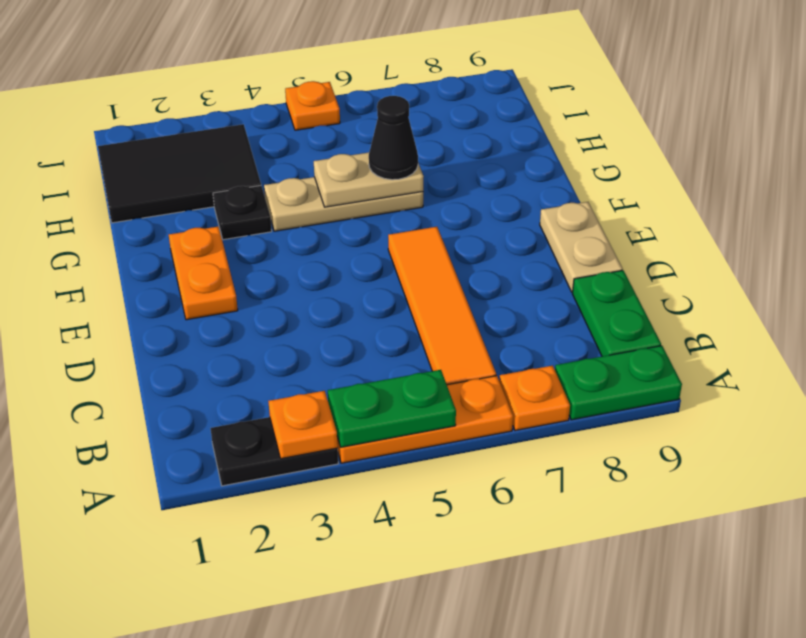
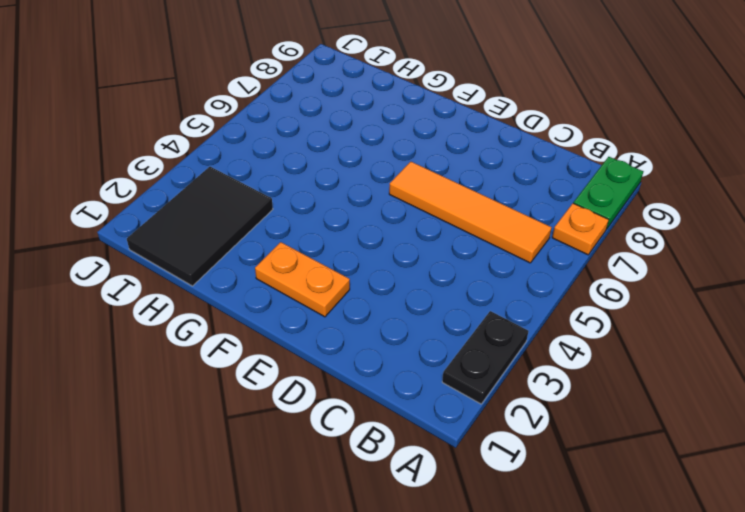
none -> orange plate A4:A6 level 1
none -> green plate B9:C9 level 1
none -> tan plate D9:E9 level 1

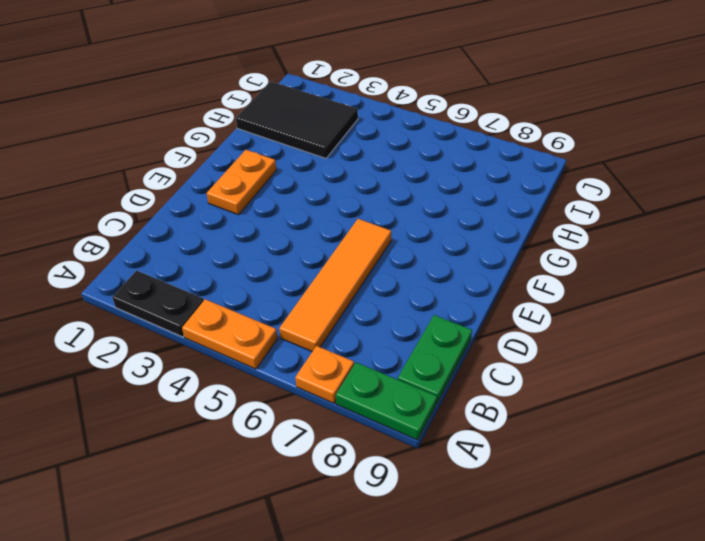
orange plate A4:A5 level 1 -> orange plate A4:A6 level 1
none -> tan plate D9:E9 level 1
none -> black plate G3 level 1
none -> tan plate G4:G6 level 1

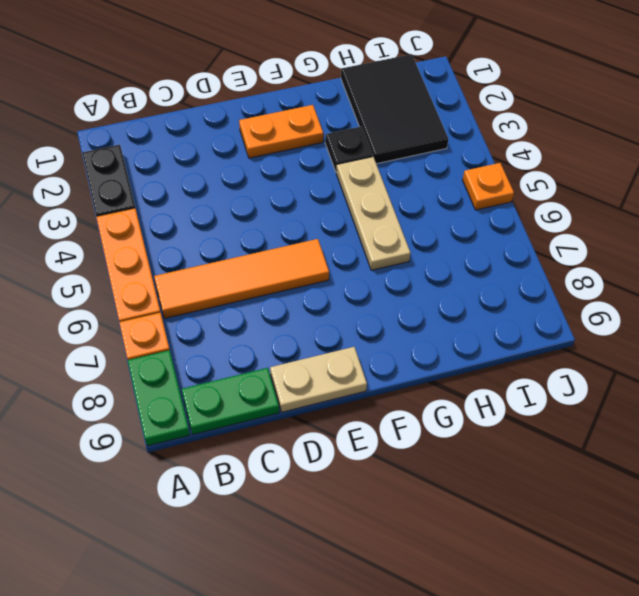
none -> orange plate A3 level 2
none -> green plate A4:A5 level 2
none -> tan plate G5:G6 level 2

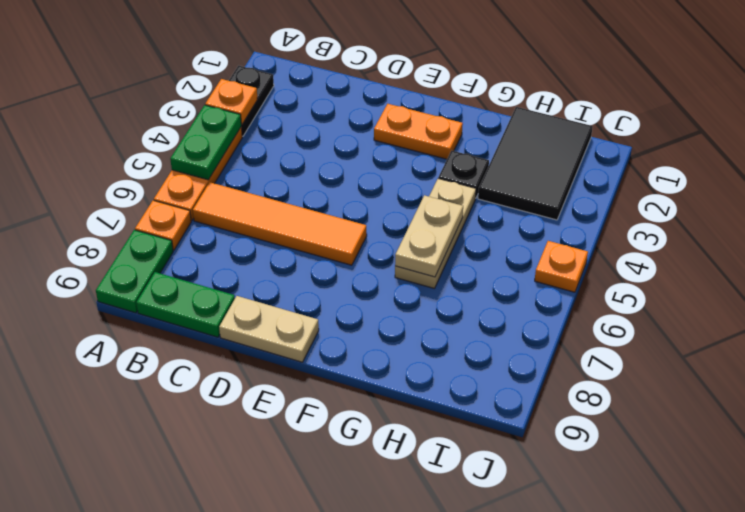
none -> black cone G6 level 3

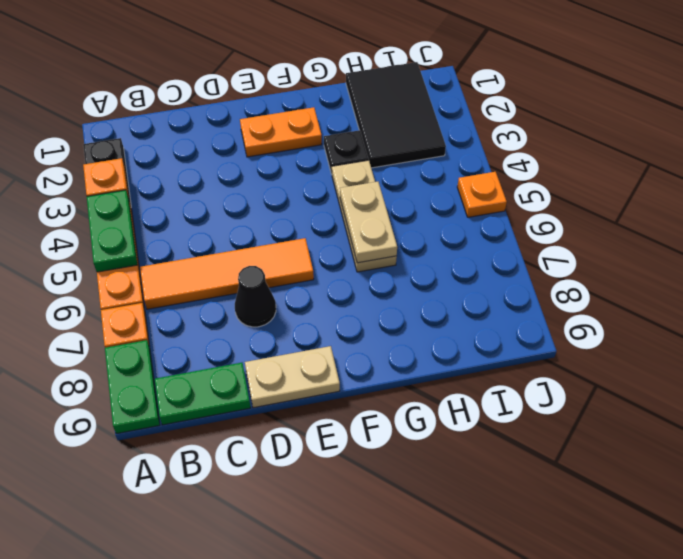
black cone D7 level 1 -> black cone G6 level 3

